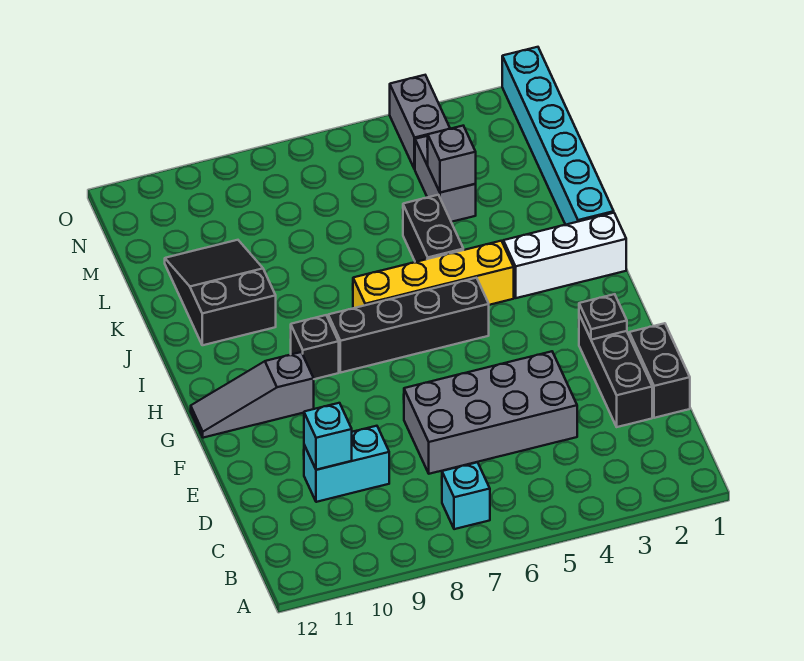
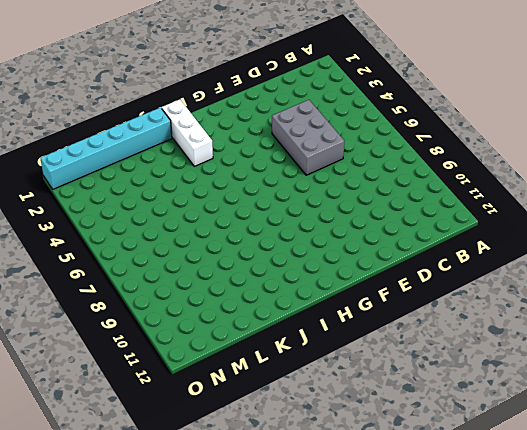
grey brick D4:E6 level 1 -> grey brick D4:E7 level 1
none -> cyan brick B7 level 1
none -> black brick D1:E1 level 1
none -> black brick D2:F2 level 1

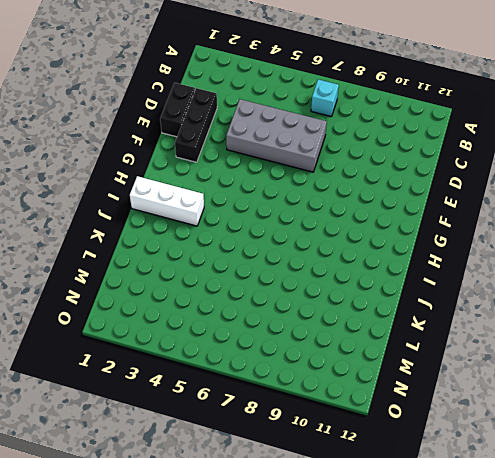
none -> cyan brick D9:D10 level 1
none -> grey slope G10:G12 level 1 top 10
none -> black brick H5:H8 level 1

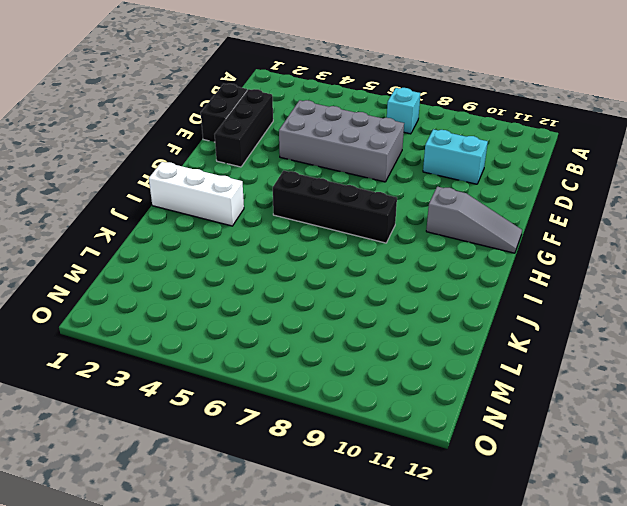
none -> black brick H9 level 1
none -> yellow brick I4:I7 level 1
none -> cyan brick J1:O1 level 1

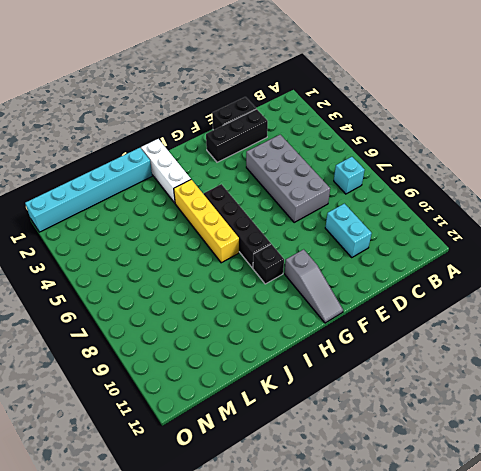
none -> black brick J5:K5 level 1
none -> black slope J10:L11 level 1 top J
none -> grey brick L4:M4 level 1

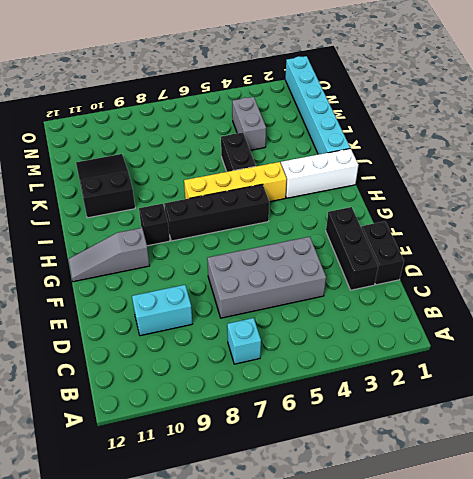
none -> grey brick N4:O4 level 1
none -> cyan brick D10 level 2
none -> black plate F2 level 2

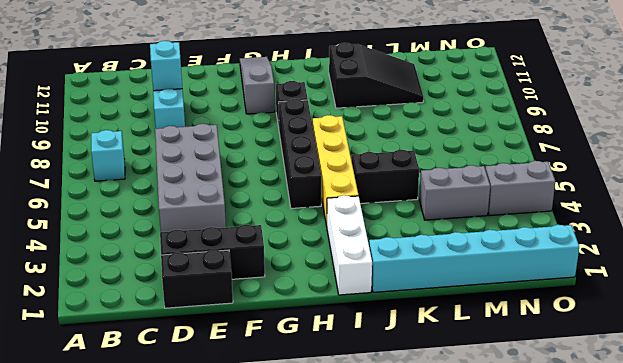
none -> black plate F2 level 2
none -> grey brick L4 level 2

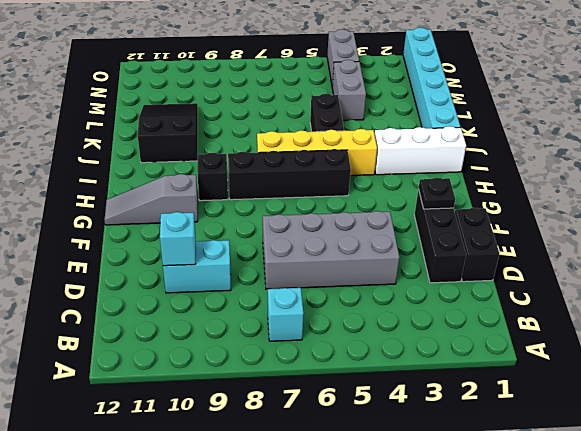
none -> grey brick L4 level 2

